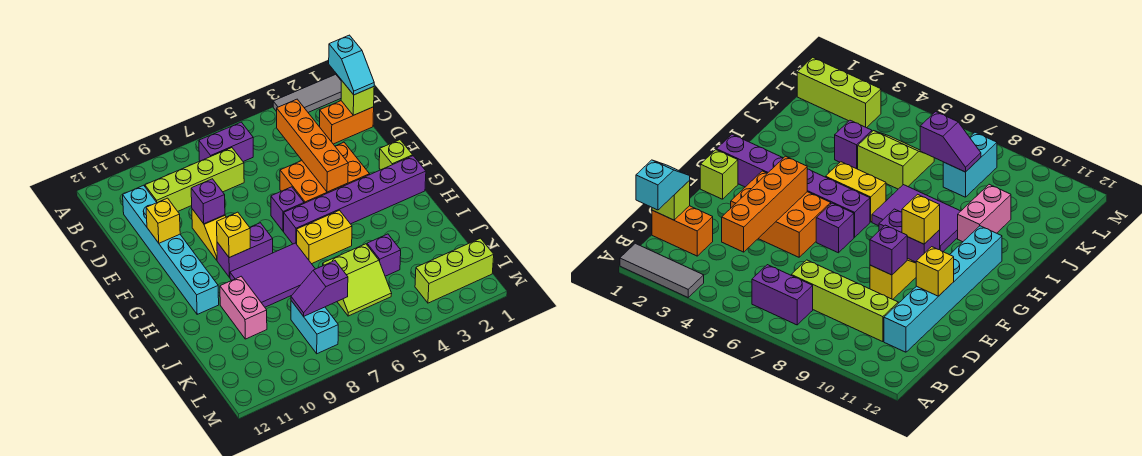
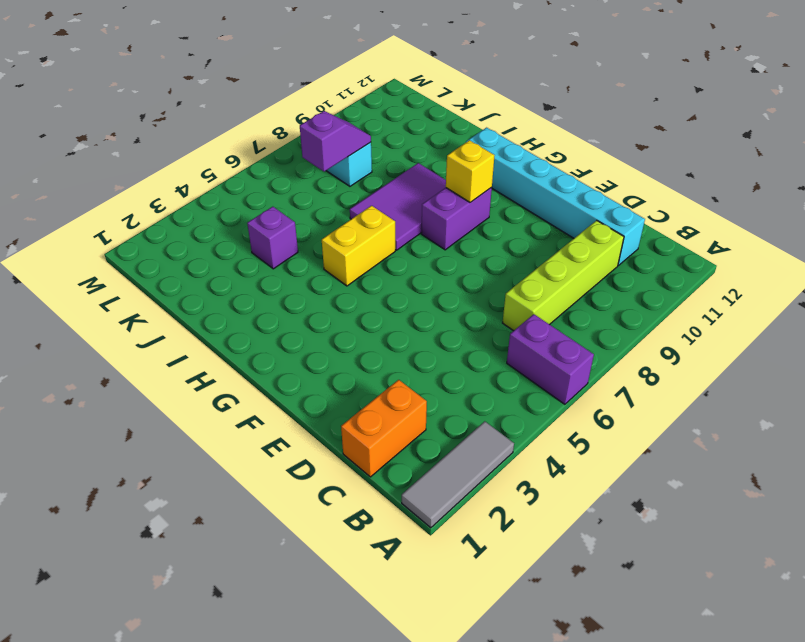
purple brick A6:B6 level 1 -> purple brick B6:B7 level 1
none -> orange brick E3:F5 level 1
none -> yellow slope E9:F9 level 1 top E
none -> lime brick F1 level 1

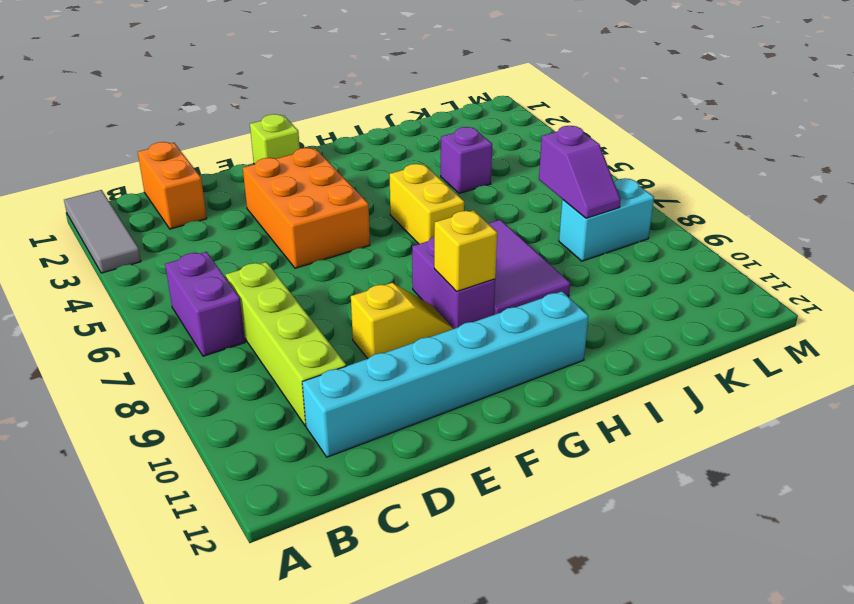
none -> purple brick F6 level 1
none -> purple brick G1:G6 level 1
none -> pink brick I10:J10 level 1

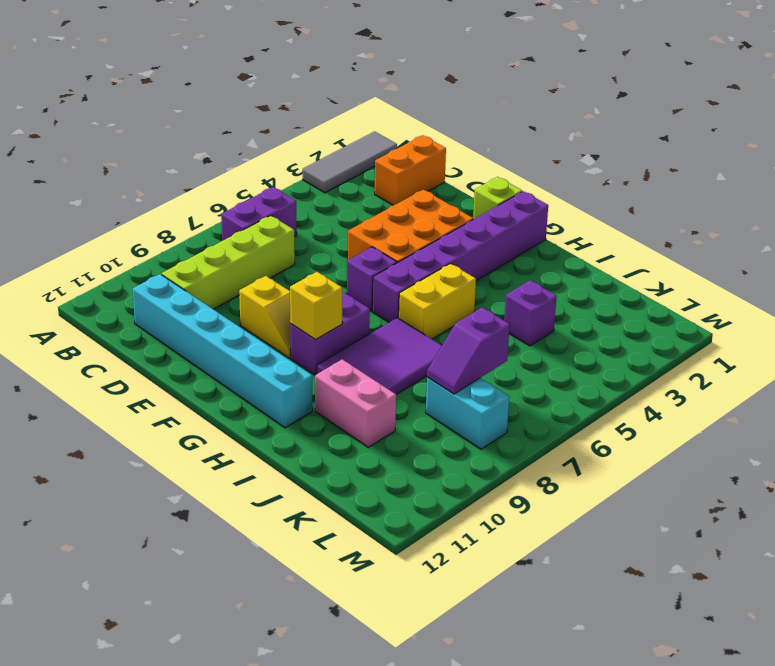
none -> lime slope J5:K6 level 1 top J
none -> lime brick L1:L3 level 1
none -> lime brick C1 level 2

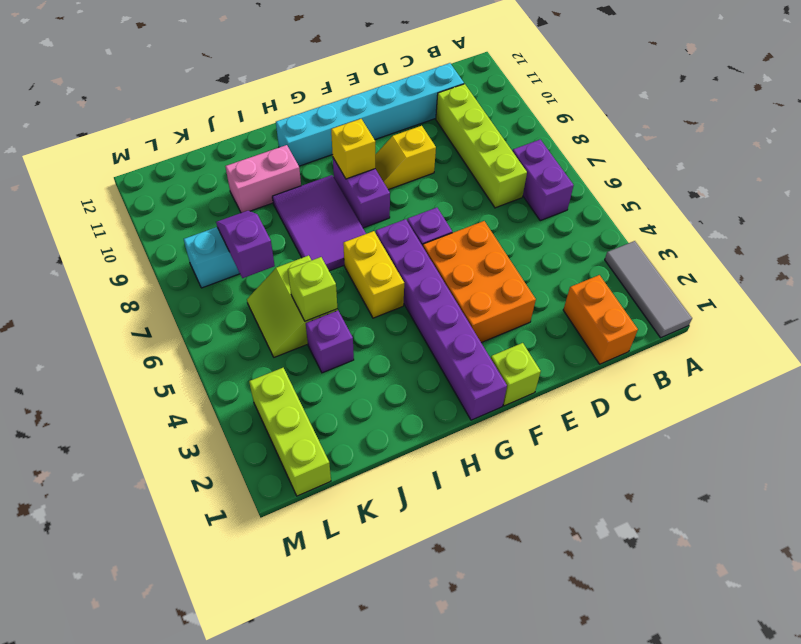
lime brick J5 level 2 -> lime brick C1 level 2
none -> orange brick C4:F4 level 2
none -> purple brick E9 level 2
none -> yellow brick E11 level 2

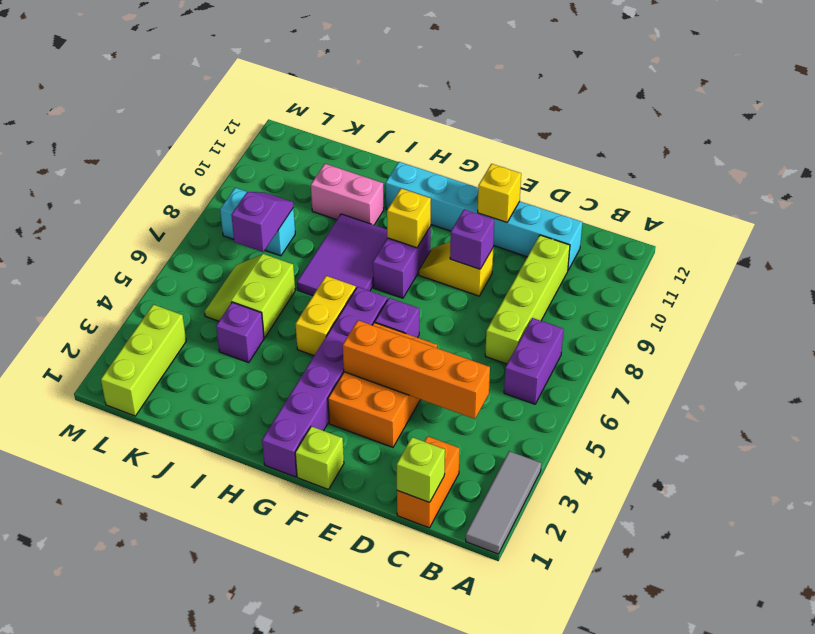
none -> cyan slope B1:C1 level 3 top B

